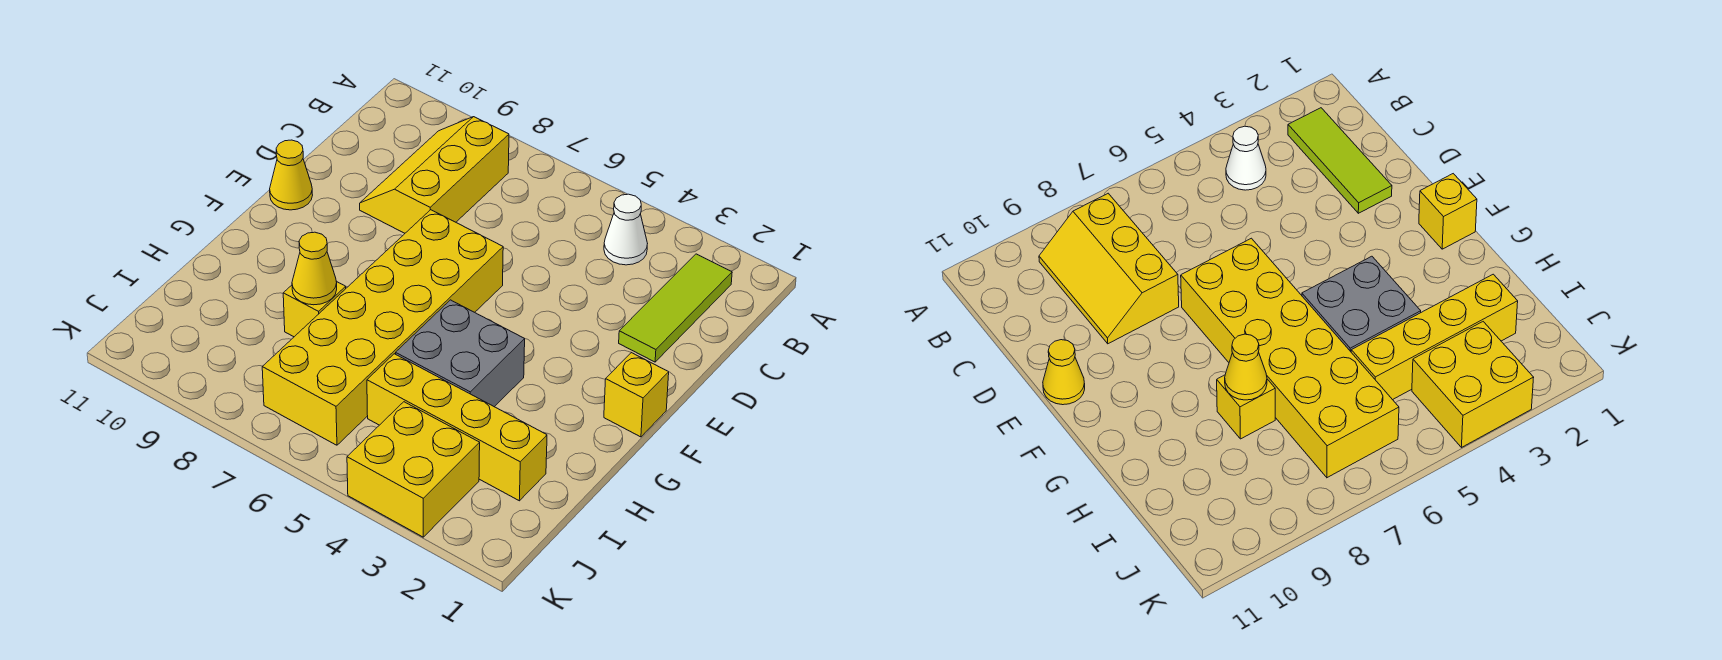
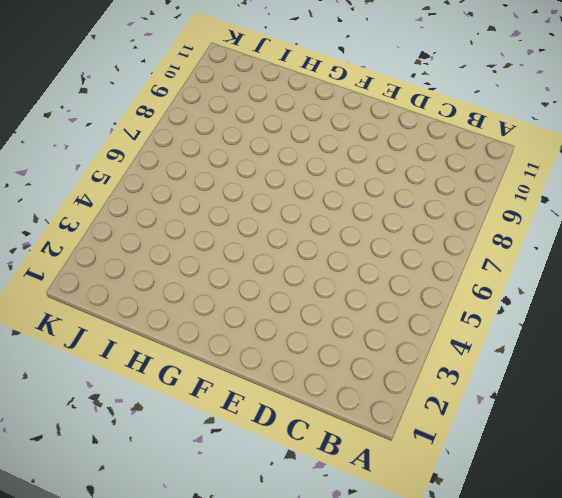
none -> lime tile B2:D2 level 1
none -> white cone B4 level 1

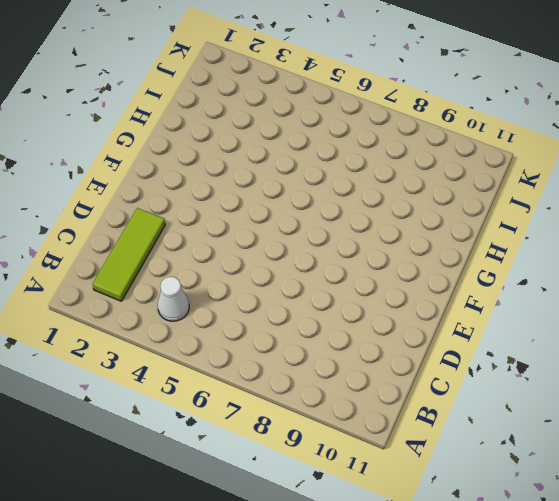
none -> yellow slope B8:D9 level 1 top 8
none -> yellow brick E6:J7 level 1

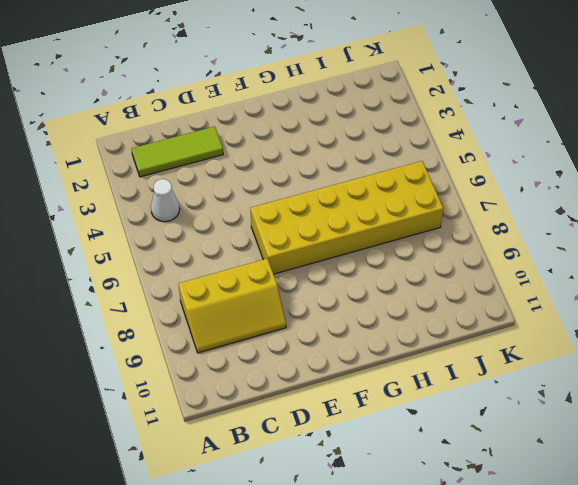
none -> yellow cone E11 level 1
none -> yellow brick F1 level 1

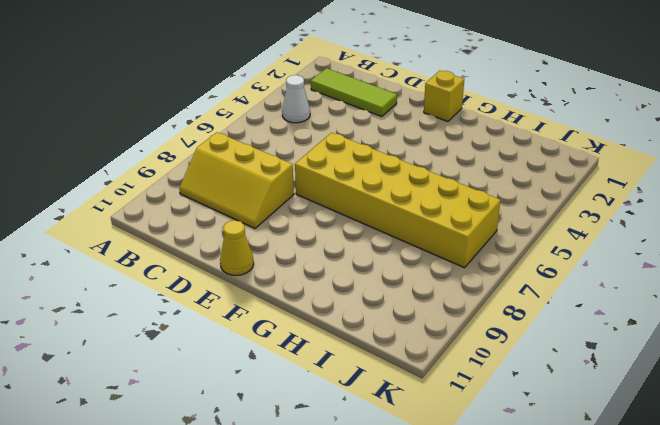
none -> grey brick G4:H5 level 1
none -> yellow brick H8 level 1

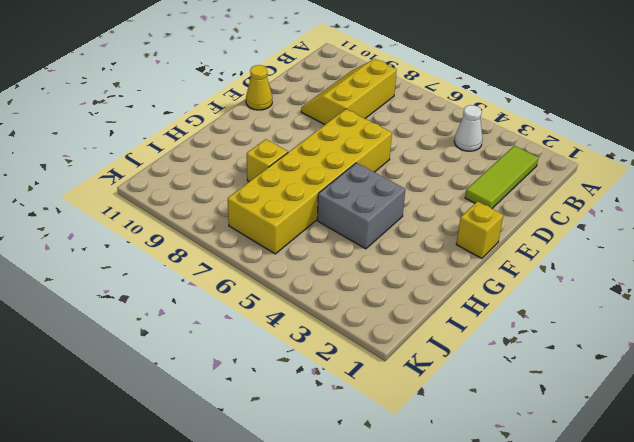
none -> yellow brick I2:I5 level 1
none -> yellow brick J3:K4 level 1

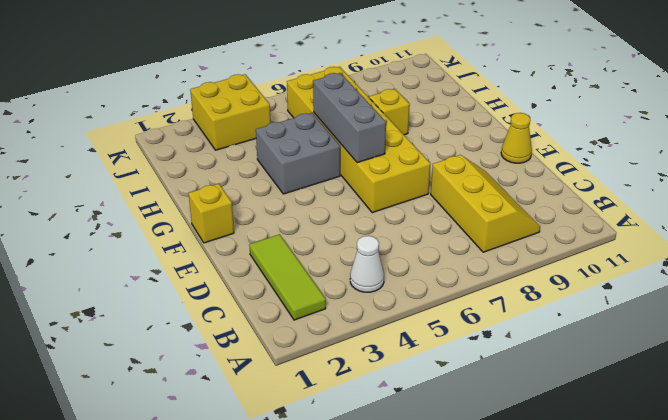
grey brick F6:H6 level 2 -> none
none -> yellow brick I2:I5 level 1
none -> yellow cone H8 level 2

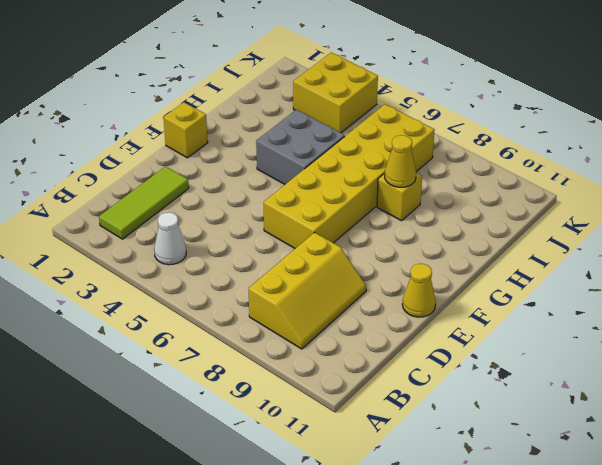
none -> yellow brick I2:I5 level 1

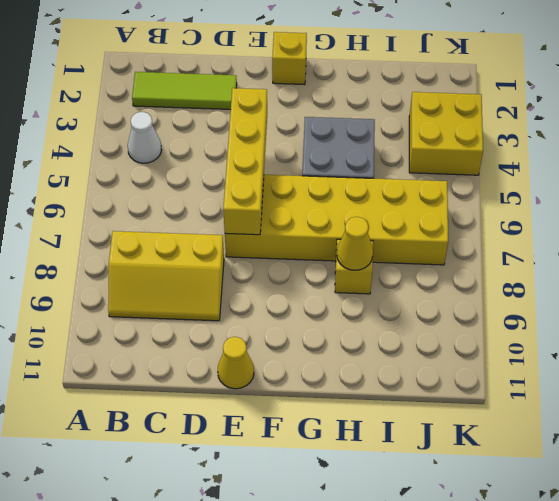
yellow brick E4:E7 level 2 -> yellow brick I2:I5 level 1

